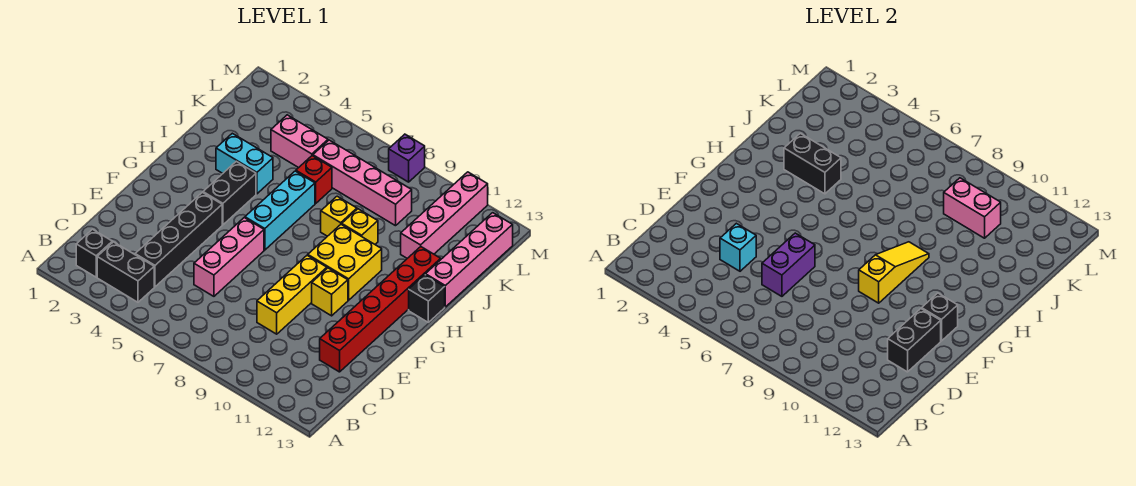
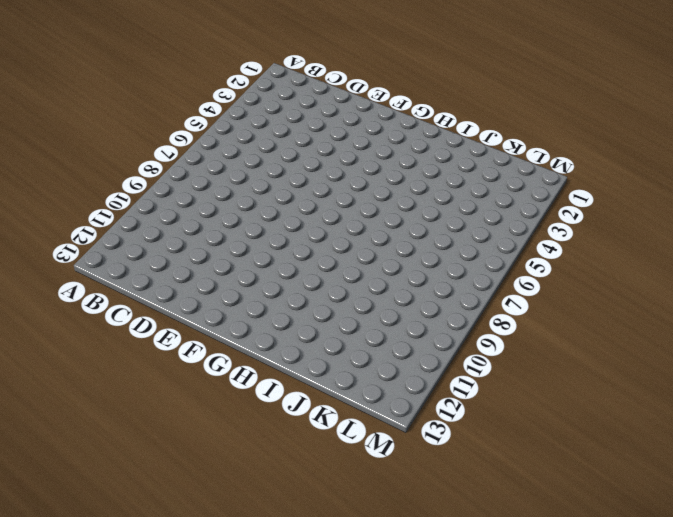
none -> black brick B2 level 1
none -> black brick B3:B4 level 1
none -> black brick C4:F4 level 1

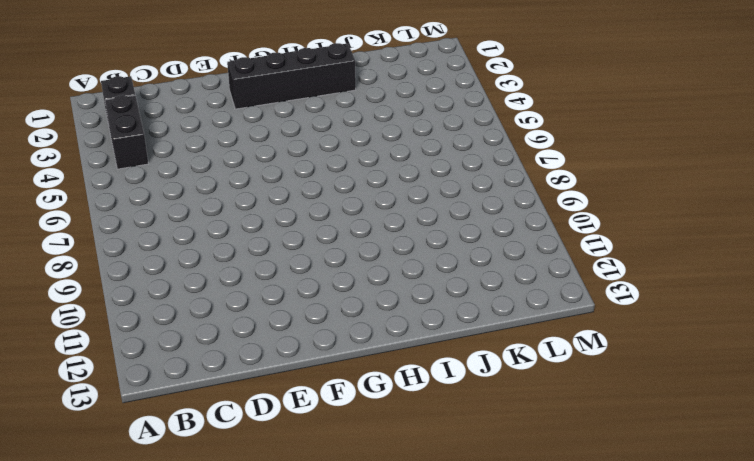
black brick F2:I2 level 1 -> black brick C4:F4 level 1
none -> pink brick D6:F6 level 1
none -> yellow brick D9:F9 level 1
none -> red brick D12:I12 level 1

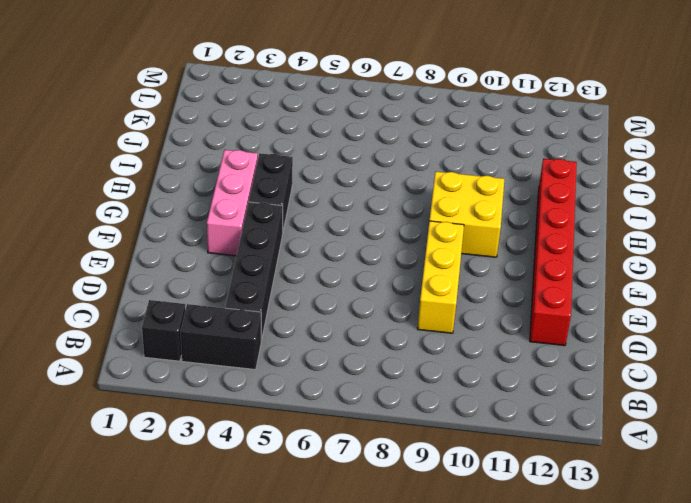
pink brick F3:H3 level 1 -> pink brick D6:F6 level 1
none -> yellow brick F10 level 1
none -> cyan brick G6:I6 level 1
none -> black brick H13 level 1

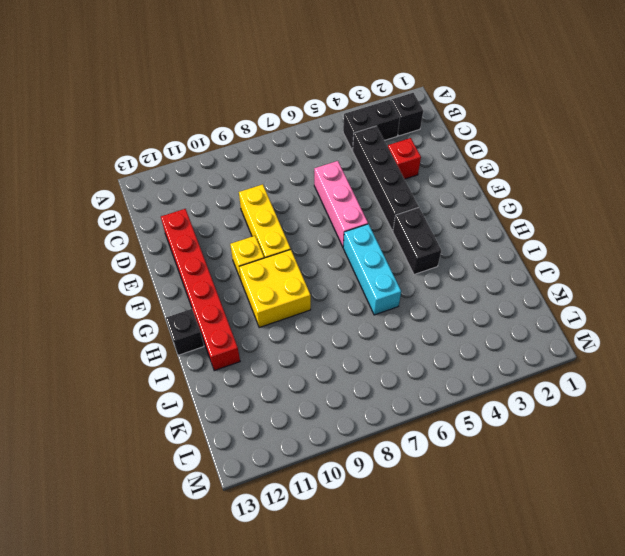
red brick D3 level 1 -> red brick J6 level 1
none -> cyan brick I3:I4 level 1
none -> yellow brick I8 level 1
none -> yellow brick I9 level 1

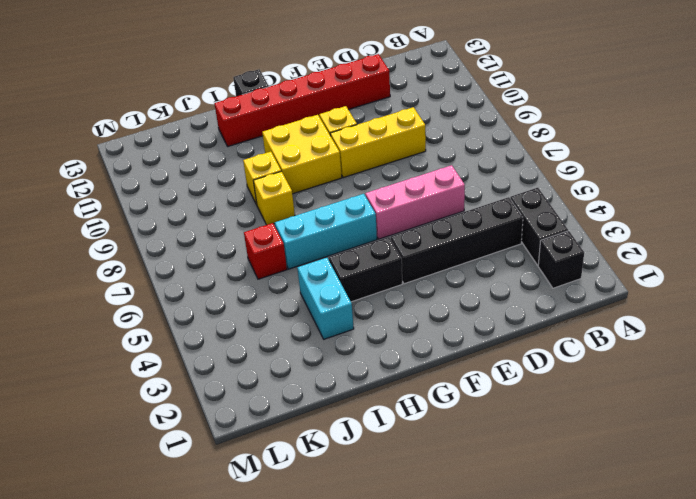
none -> pink brick I13:L13 level 1
none -> pink brick J11:M11 level 1
none -> pink brick K4:K5 level 1

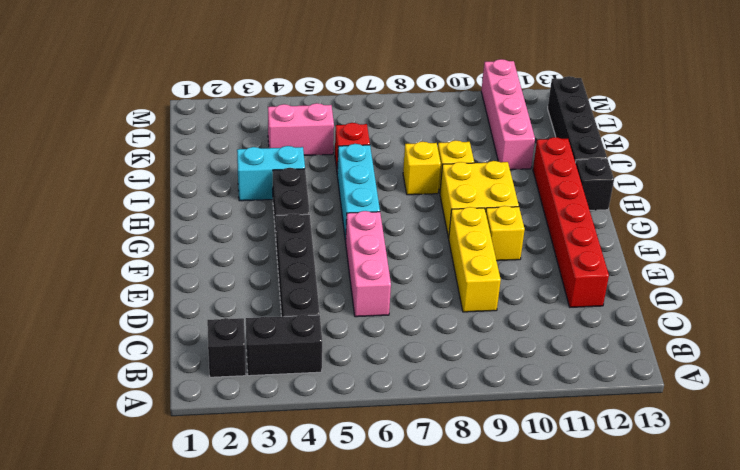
black brick I13:L13 level 1 -> pink brick I13:L13 level 1
none -> pink brick K6:K9 level 1
none -> purple brick M8 level 1
none -> cyan brick D4 level 2

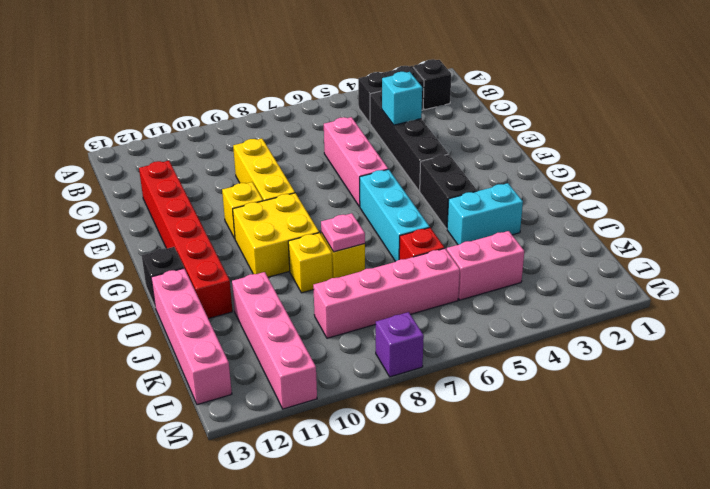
pink plate I8 level 2 -> none
none -> purple brick D6:E6 level 2
none -> black brick D12:E12 level 2
none -> yellow slope F9:H9 level 2 top F

